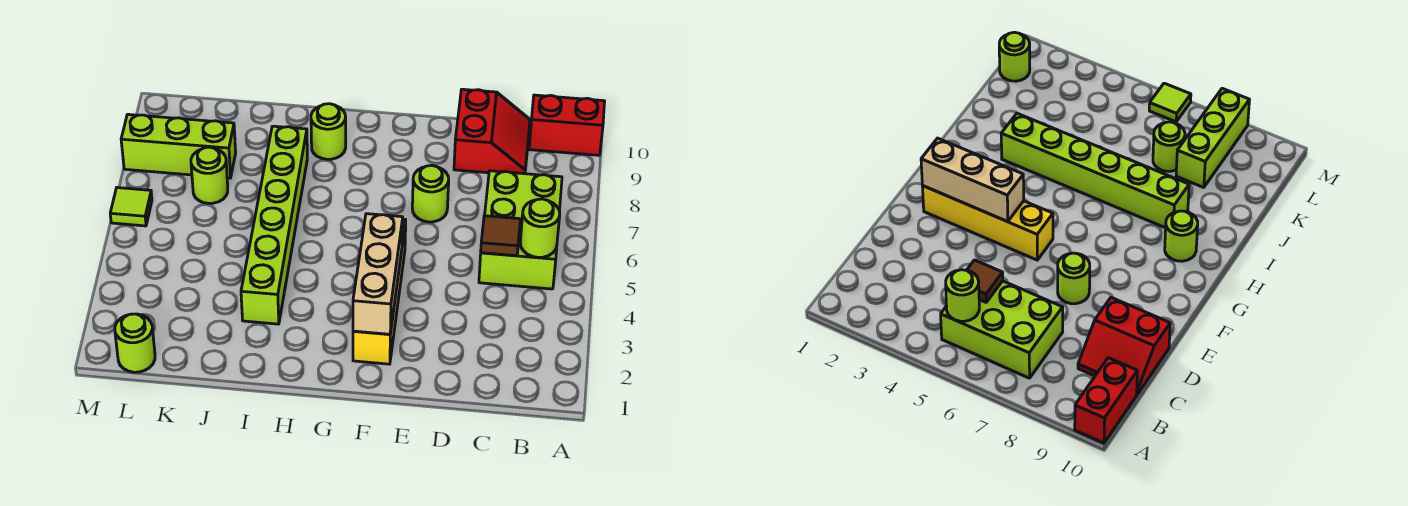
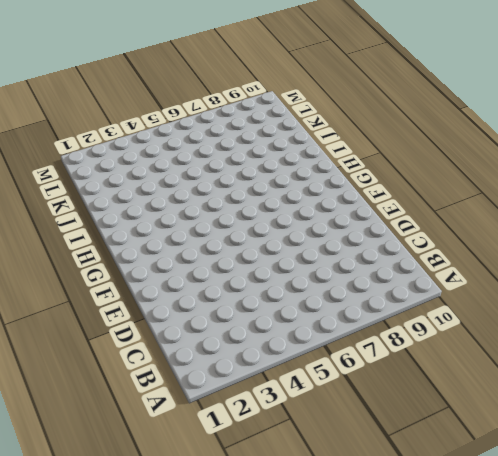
none -> red brick A10:B10 level 1
none -> lime brick B5:C7 level 1
none -> red slope C9:D10 level 1 top D

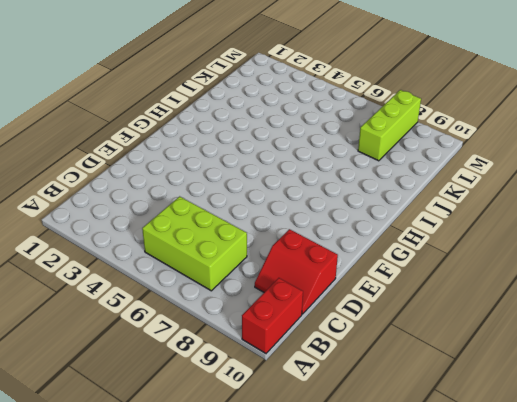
none -> lime round brick E7 level 1
none -> yellow brick F2:F5 level 1
none -> lime round brick H9 level 1

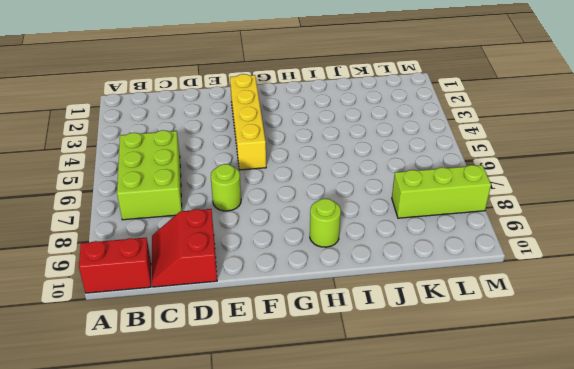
none -> lime brick I3:I8 level 1
none -> lime round brick K7 level 1
none -> lime round brick L1 level 1

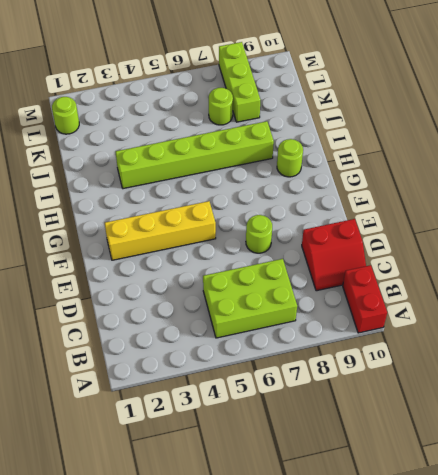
none -> lime tile M6 level 1
none -> lime round brick B5 level 2
none -> brown tile C5 level 2

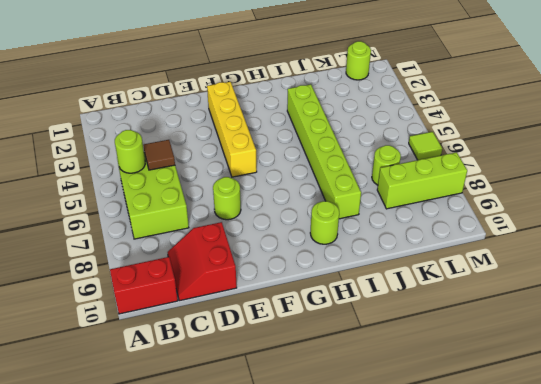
none -> tan brick F2:F4 level 2

